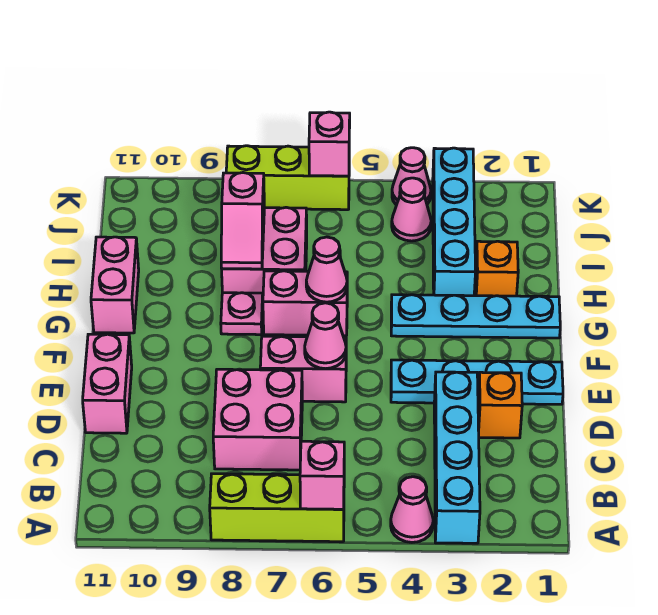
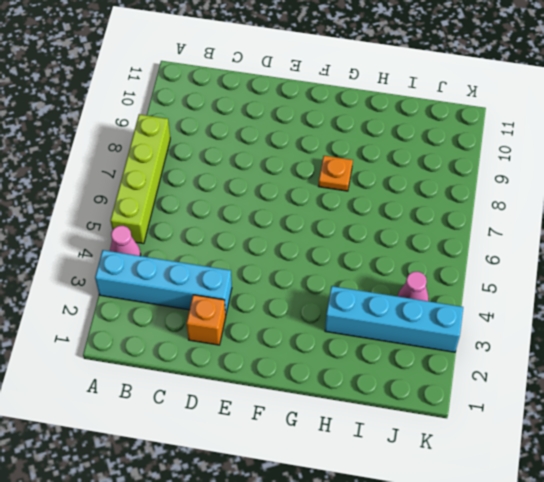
lime brick A5:A8 level 1 -> lime brick A6:A8 level 1
orange plate G8 level 1 -> pink plate G8 level 1
none -> pink brick C7:D8 level 1
none -> pink brick D11:E11 level 1
none -> cyan plate E1:E4 level 1

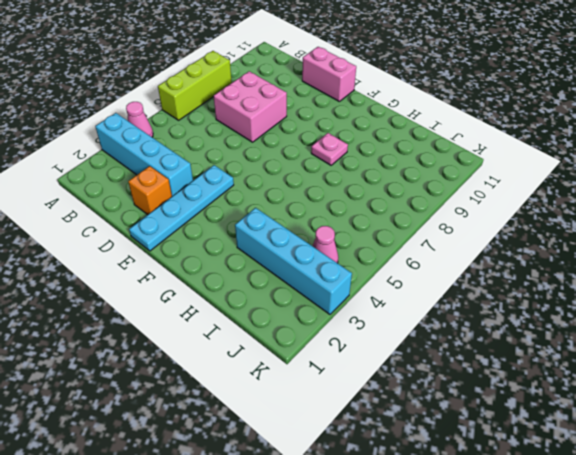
none -> pink brick E6:E7 level 1
none -> cyan plate G1:G4 level 1
none -> pink brick G6:G7 level 1

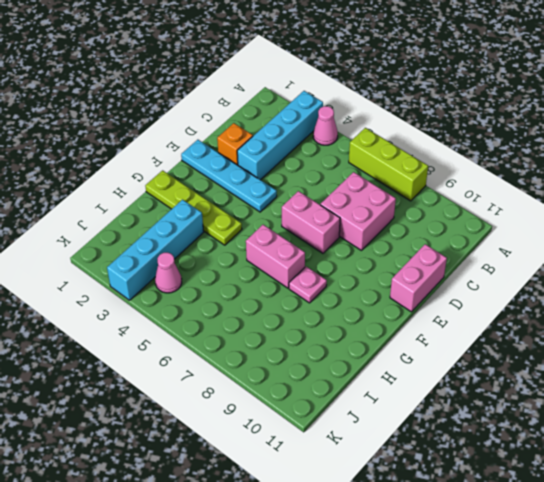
lime plate G1:G4 level 1 -> cyan plate G1:G4 level 1
none -> pink brick G11:H11 level 1
none -> orange brick H2 level 1
none -> pink brick H7:I8 level 1

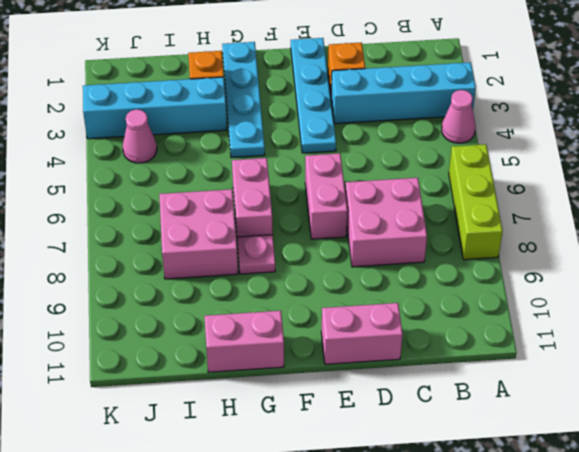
none -> pink cone K4 level 1
none -> lime brick K6:K8 level 1
none -> pink brick A6 level 2

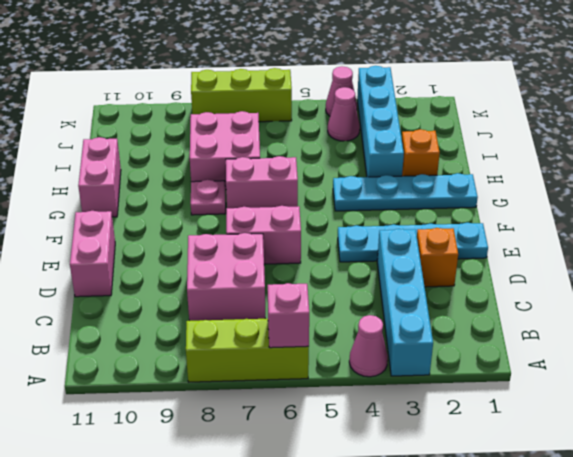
none -> pink cone E6 level 2
none -> pink cone G6 level 2
none -> pink slope H8:I8 level 2 top I

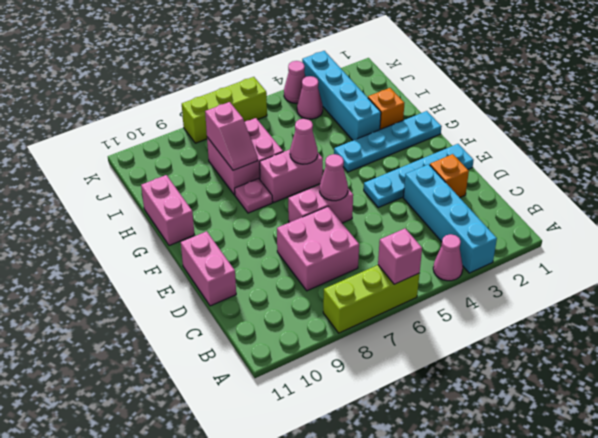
none -> pink brick K6 level 2

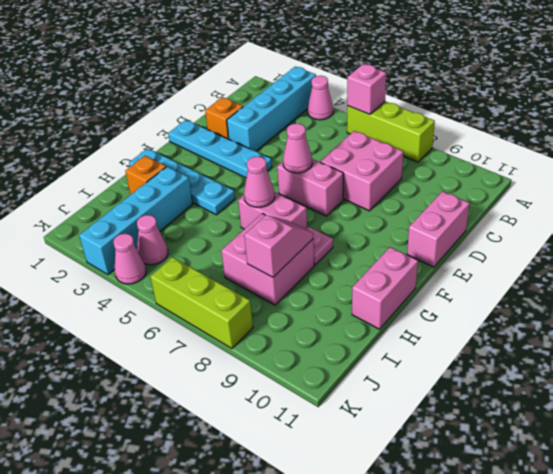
none -> pink brick K6 level 2

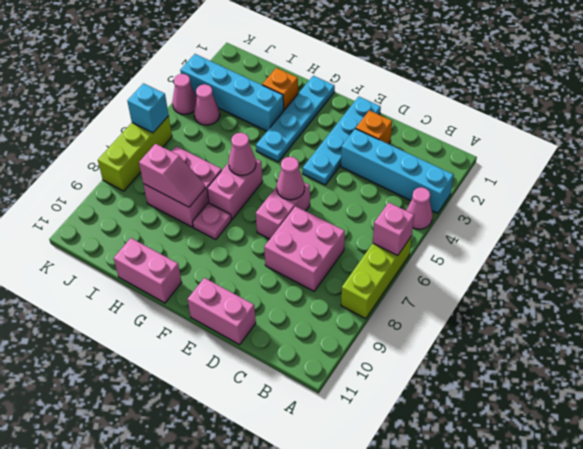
cyan brick K6 level 2 -> pink brick K6 level 2

